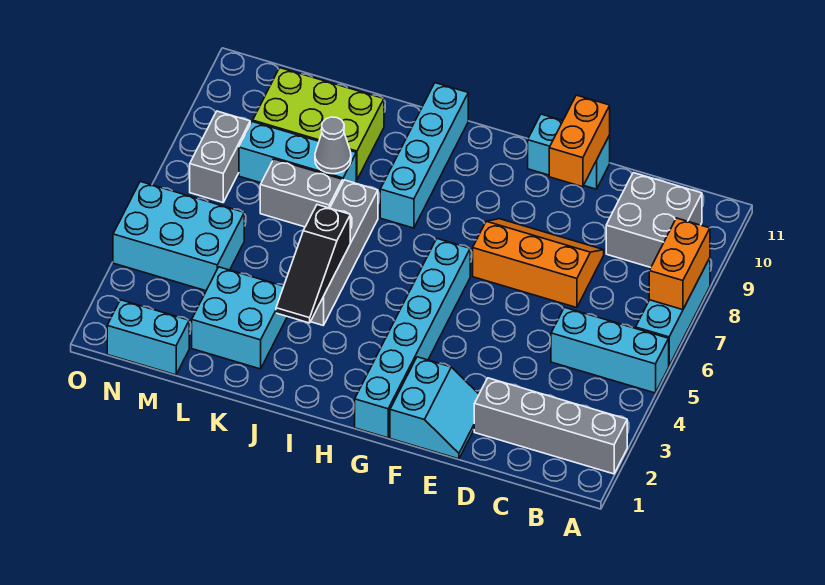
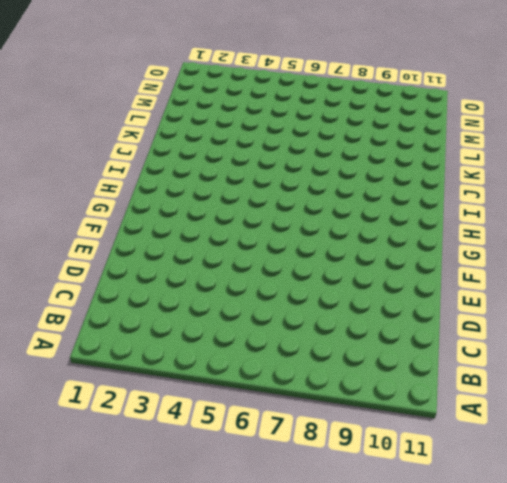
none -> grey brick A2:D2 level 1
none -> cyan brick A5:C5 level 1
none -> cyan brick A6:A8 level 1

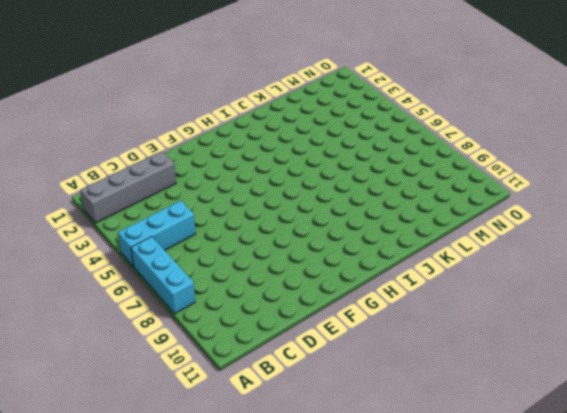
none -> grey brick B9:C10 level 1
none -> orange slope D7:F8 level 1 top 7
none -> cyan slope E1:F2 level 1 top F

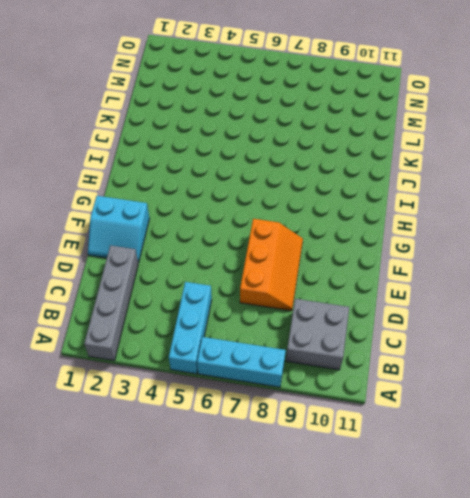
none -> cyan brick E11:F11 level 1
none -> cyan brick G1:G6 level 1
none -> cyan brick I8:I11 level 1

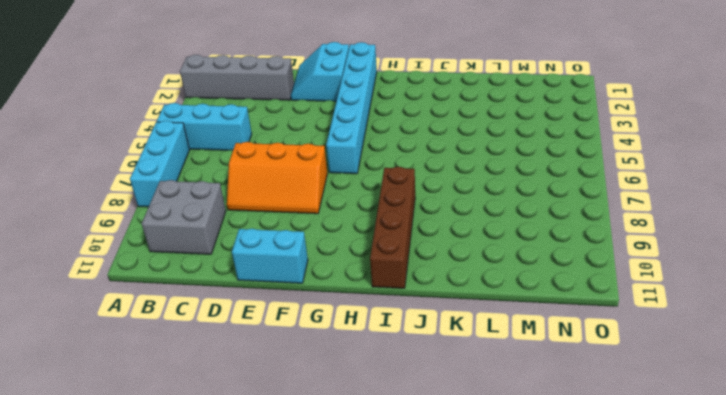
brown brick I8:I11 level 1 -> cyan brick I8:I11 level 1
none -> grey brick J4:J7 level 1
none -> cyan brick K2:L3 level 1
none -> grey brick K7:L7 level 1

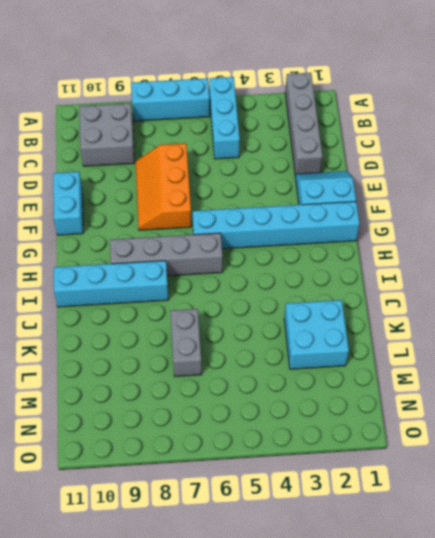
grey brick H6:H9 level 1 -> grey brick J4:J7 level 1
none -> cyan brick K8:M8 level 1
none -> lime brick K9:M10 level 1
none -> cyan brick M1:N1 level 1

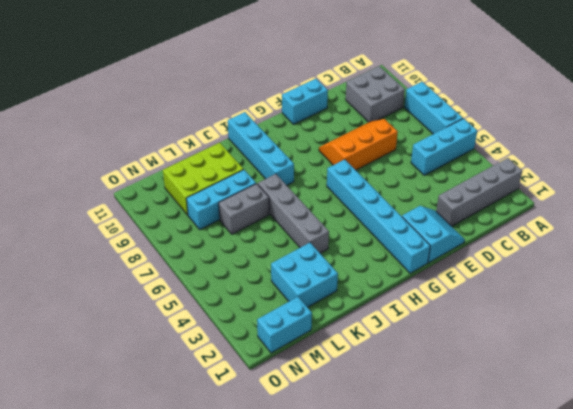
none -> cyan brick M4:O5 level 1
none -> grey brick N7:N8 level 1
none -> orange brick A7:A8 level 2

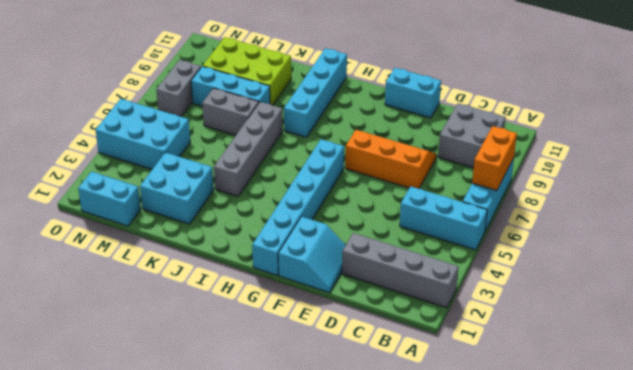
none -> orange brick E10:E11 level 2
none -> black slope J3:J5 level 2 top 5
none -> grey cone K8 level 2

